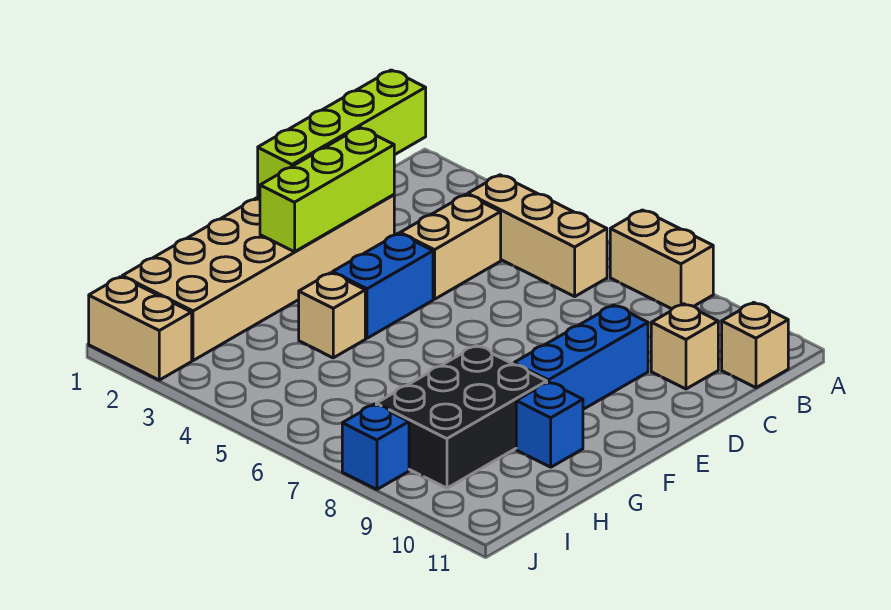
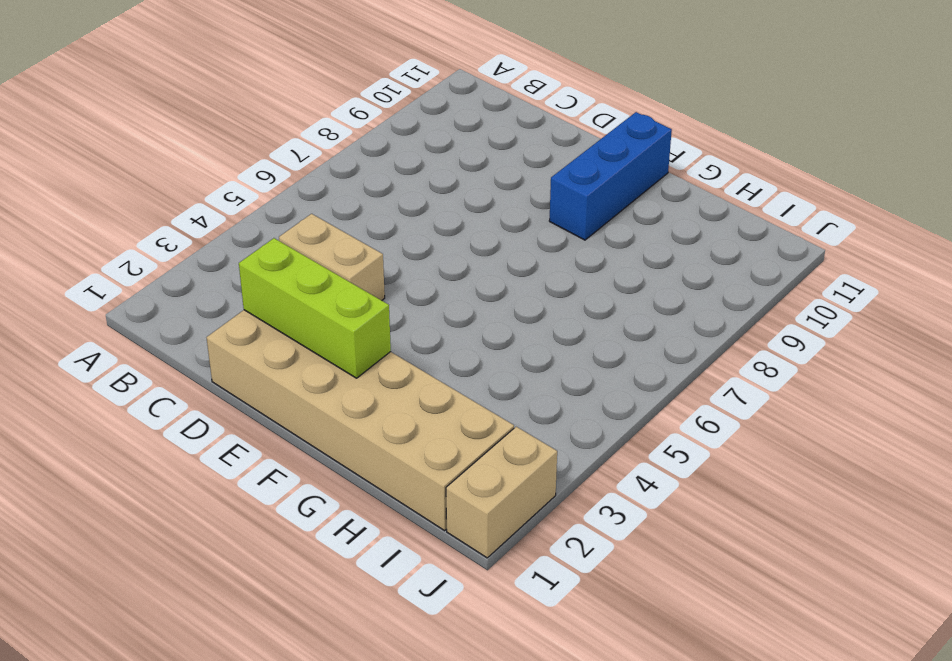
blue brick F9:F11 level 1 -> blue brick D9:F9 level 1
none -> tan brick A7:A8 level 1
none -> tan brick B4:B6 level 1
none -> tan brick B11 level 1

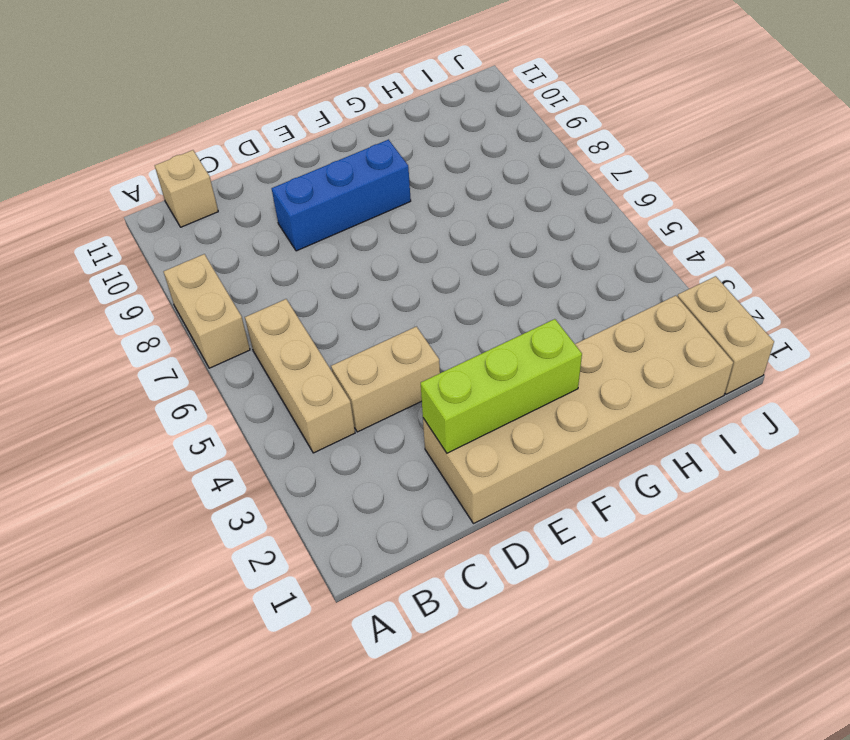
none -> tan brick C10 level 1
none -> blue brick E4:F4 level 1
none -> tan brick G4 level 1

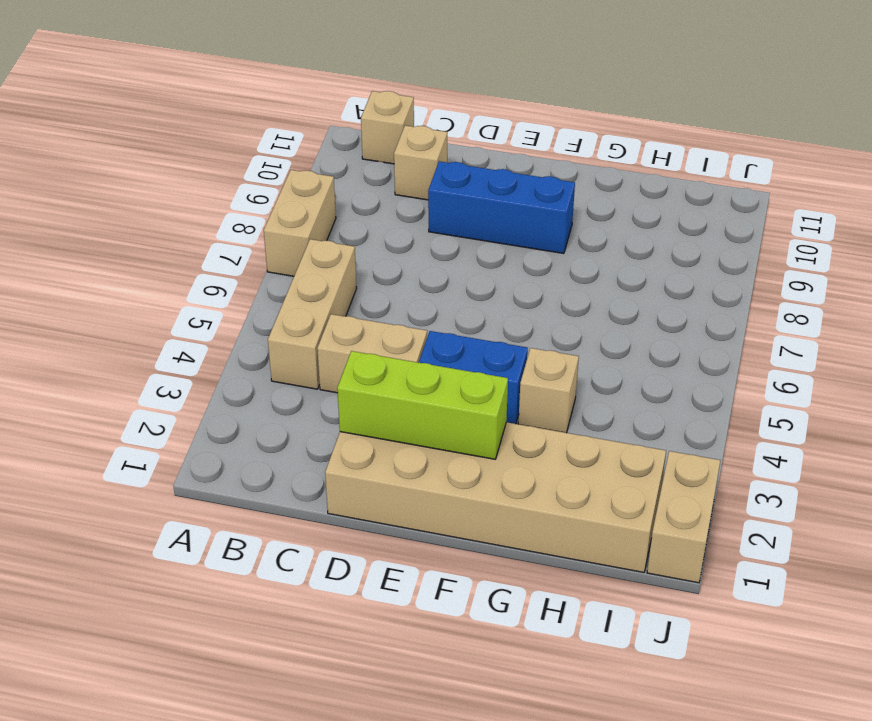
none -> black brick G8:I9 level 1
none -> blue brick G10 level 1
none -> blue brick J8 level 1

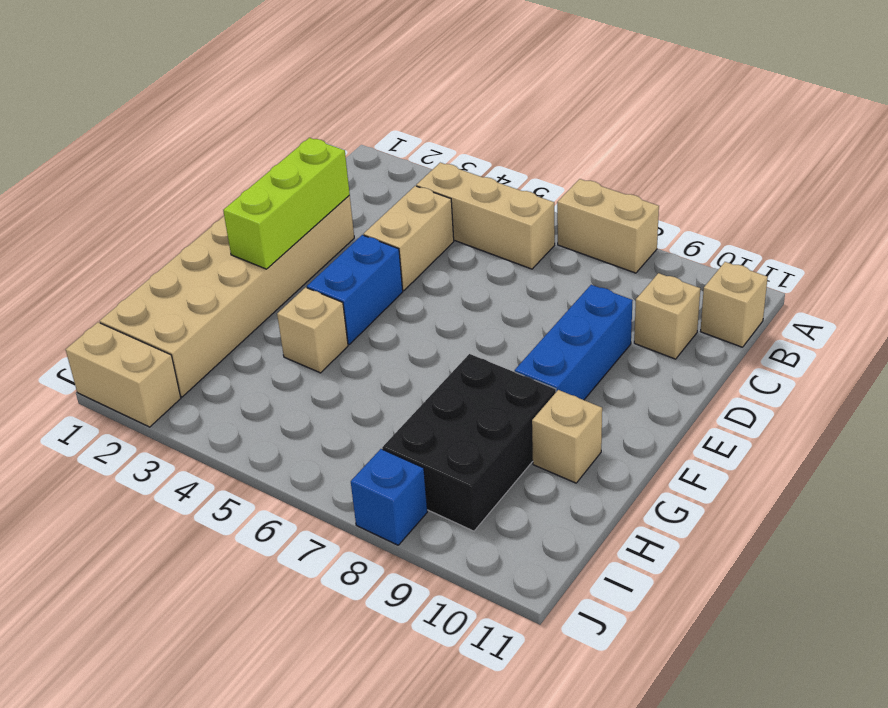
tan brick G10 level 1 -> blue brick G10 level 1
none -> lime brick B1:E1 level 2

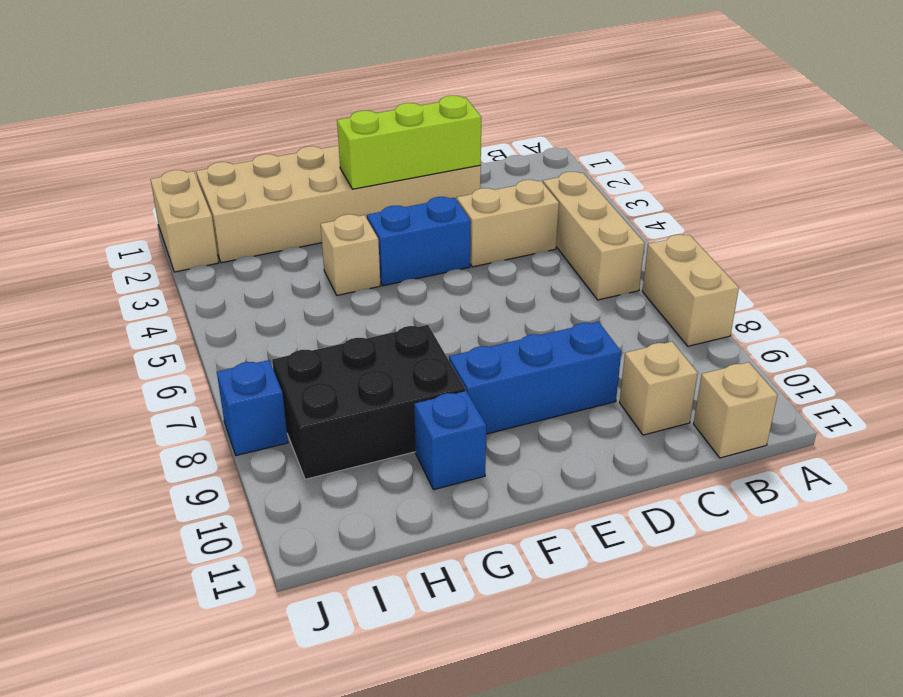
none -> lime brick B1:E1 level 2

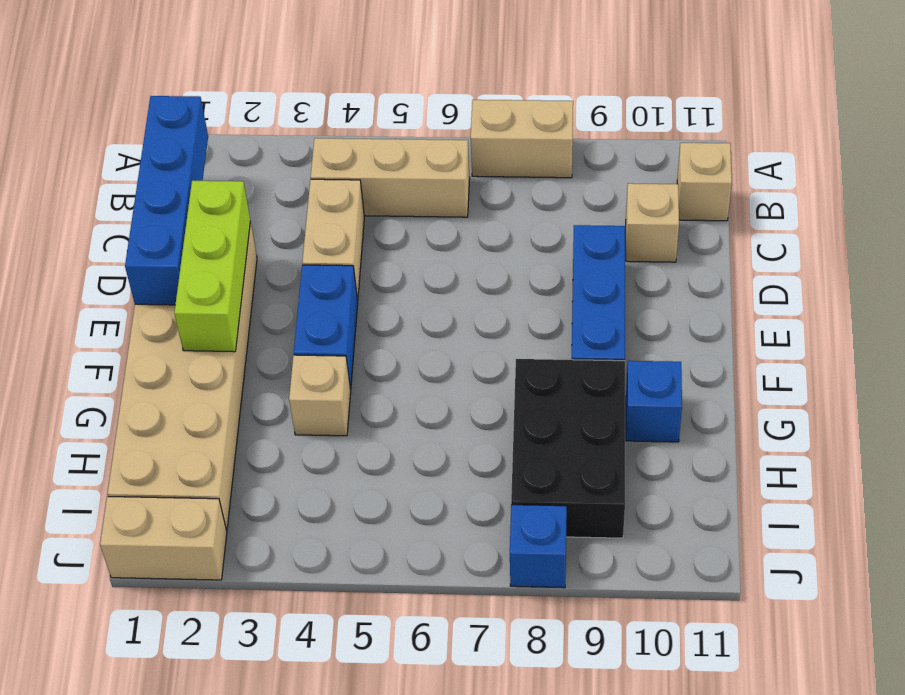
blue brick B1:E1 level 2 -> lime brick B1:E1 level 2

